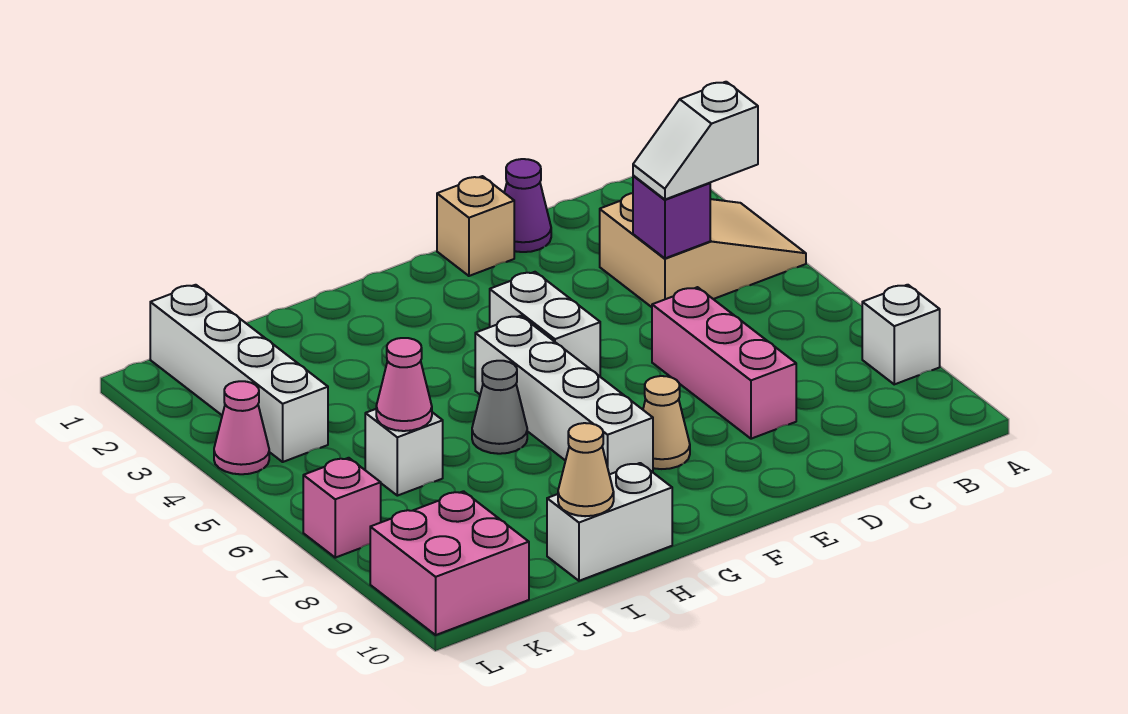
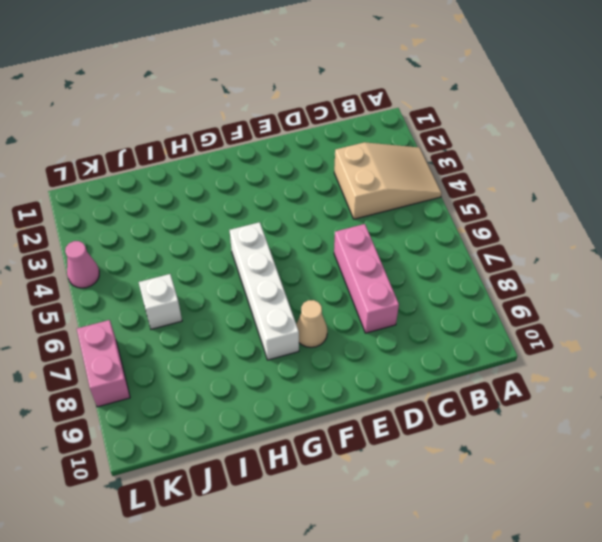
pink brick L7:L8 level 1 -> pink brick L7 level 1
none -> white brick A8 level 1
none -> purple cone D1 level 1
none -> tan brick E1 level 1

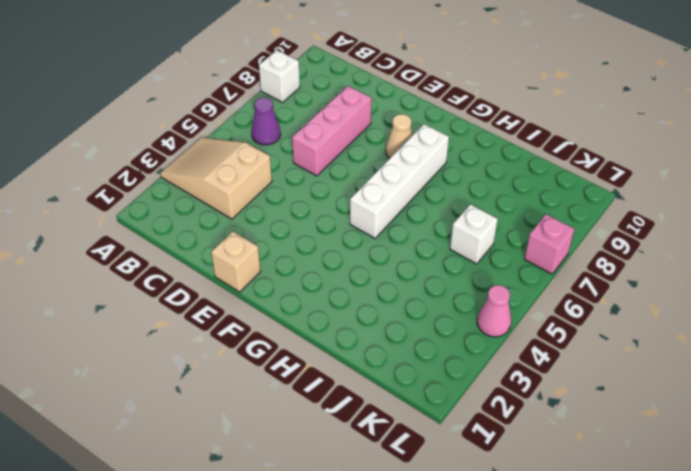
purple cone B6 level 1 -> purple cone D1 level 1
none -> white brick F4:F5 level 1
none -> grey cone H6 level 1
none -> white brick H10:I10 level 1

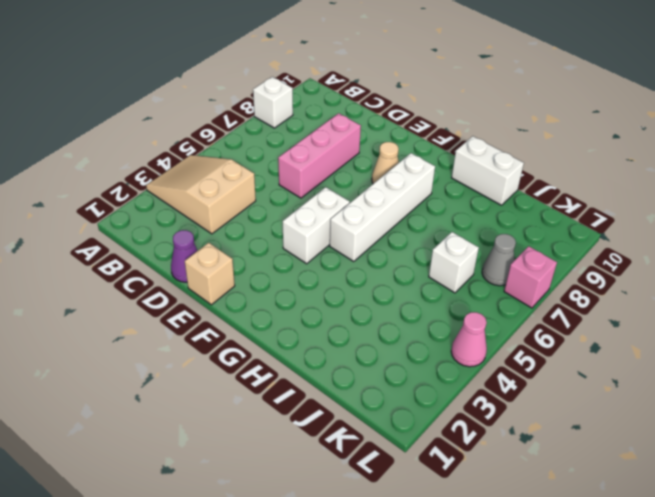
grey cone K7 level 1 -> grey cone H6 level 1
none -> white brick K1:K4 level 1
none -> pink brick K9:L10 level 1
none -> purple brick C4 level 2

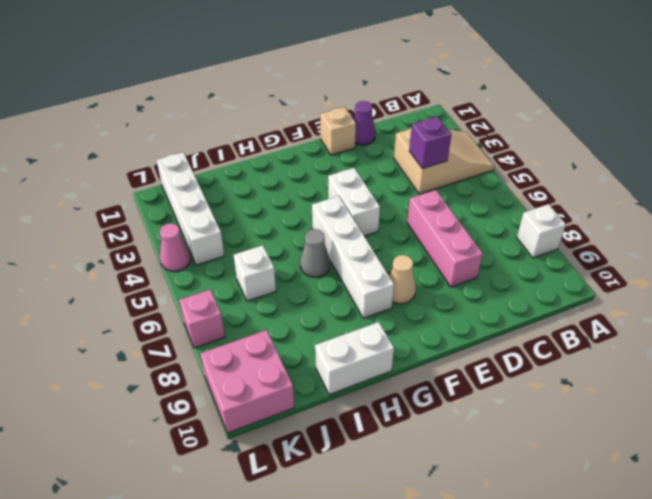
none -> tan cone I10 level 2
none -> pink cone J6 level 2
none -> white slope B4:C4 level 3 top B

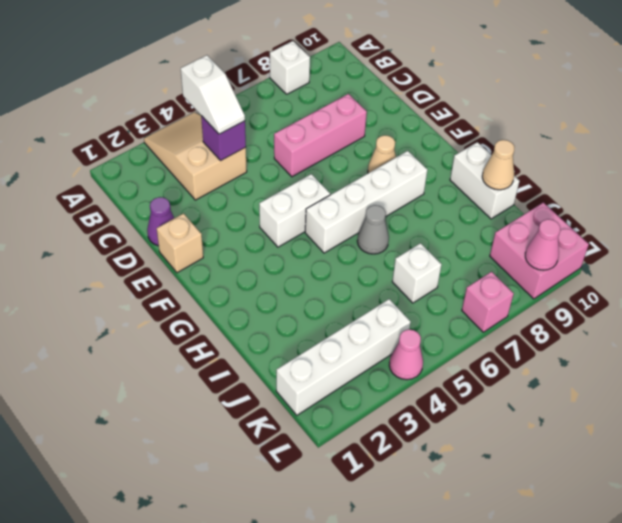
pink cone L9 level 2 -> pink cone J6 level 2

